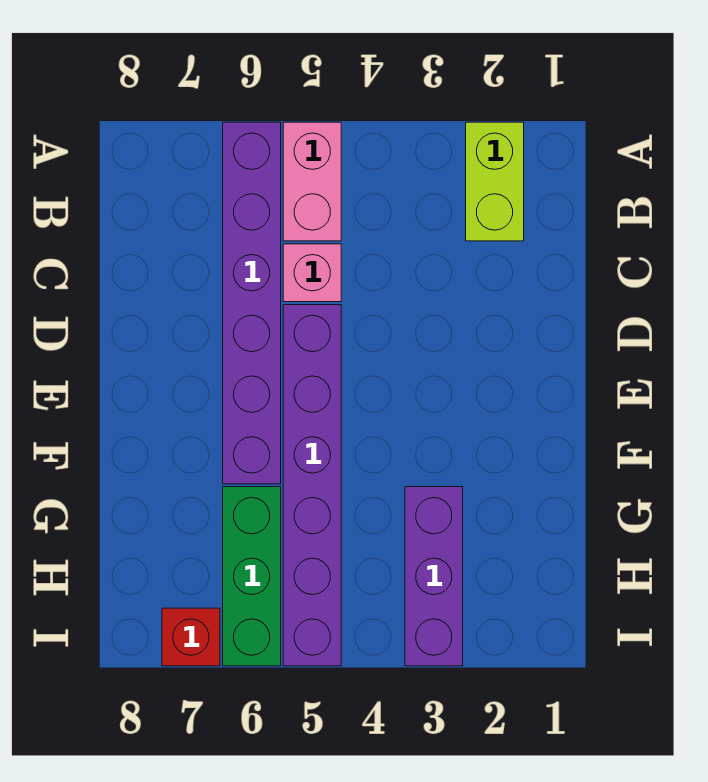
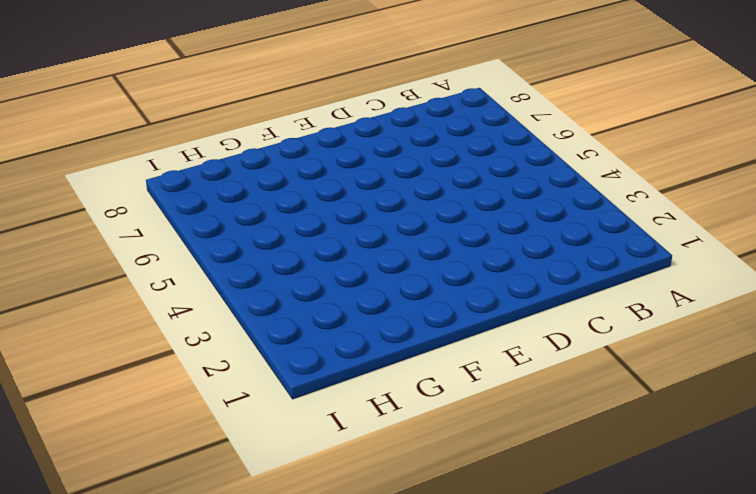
none -> lime brick A2:B2 level 1
none -> pink brick A5:B5 level 1

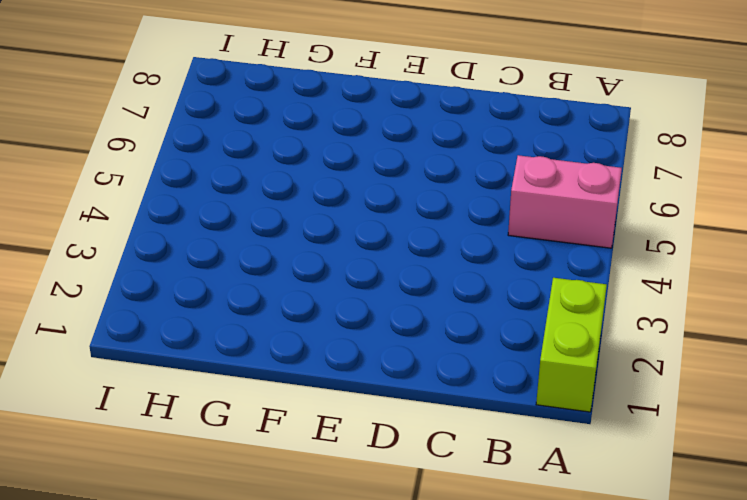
lime brick A1:A2 level 1 -> lime brick A2:B2 level 1
none -> purple brick A6:F6 level 1
none -> pink brick C5 level 1

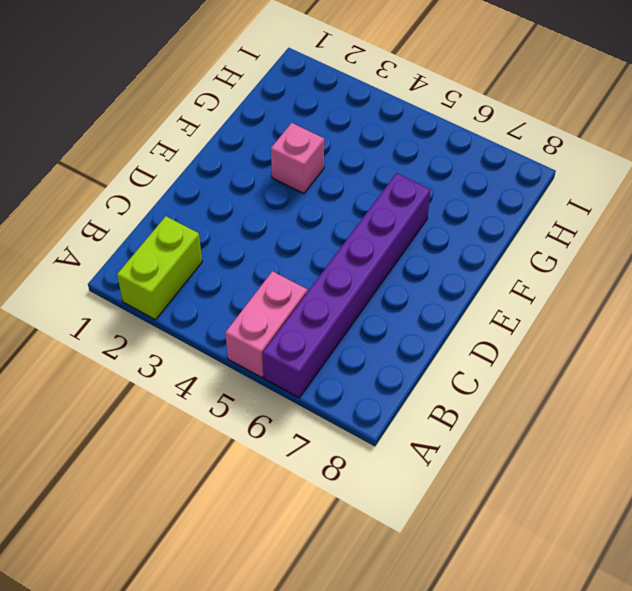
pink brick F3 level 1 -> pink brick C5 level 1
none -> purple brick D5:I5 level 1
none -> purple brick G3:I3 level 1

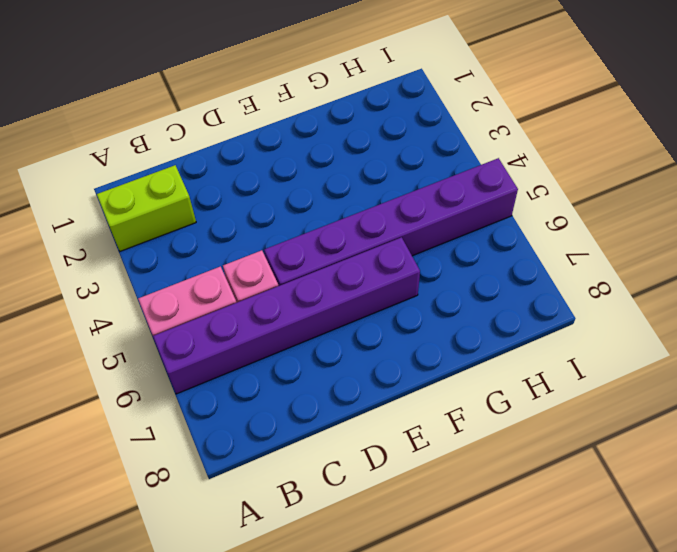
none -> purple brick G3:I3 level 1
none -> green brick G6:I6 level 1

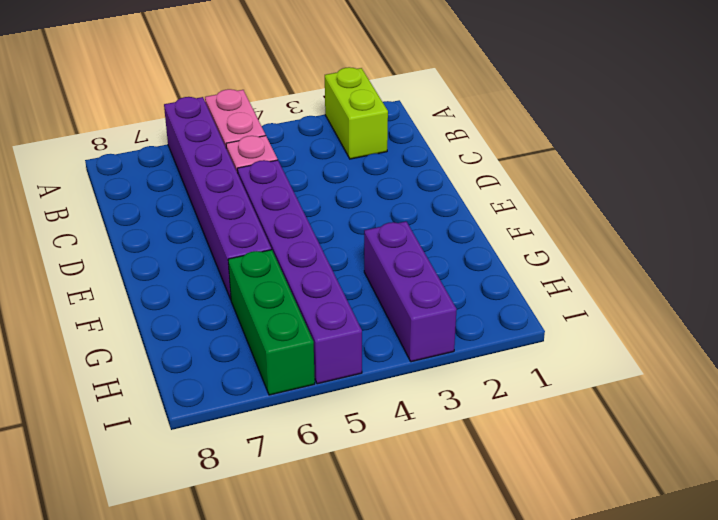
none -> red brick I7 level 1

